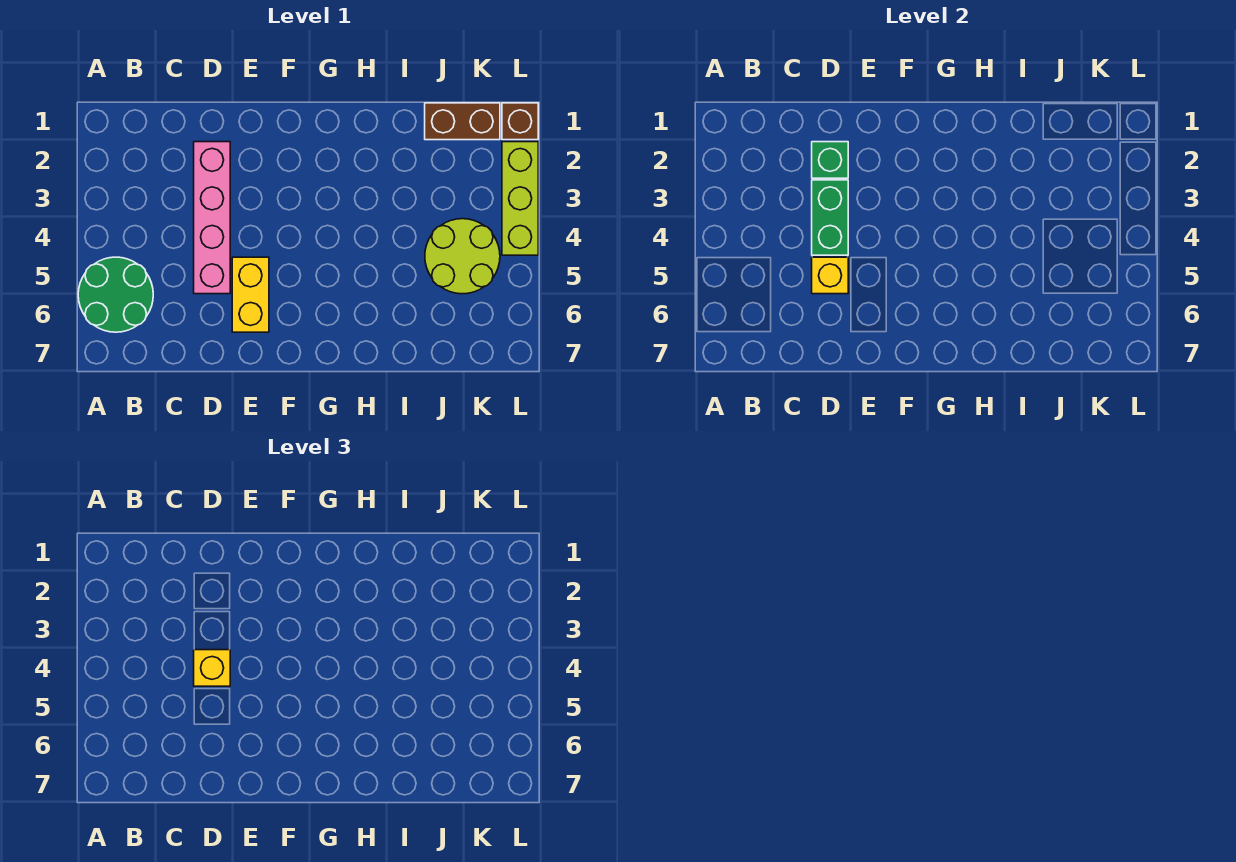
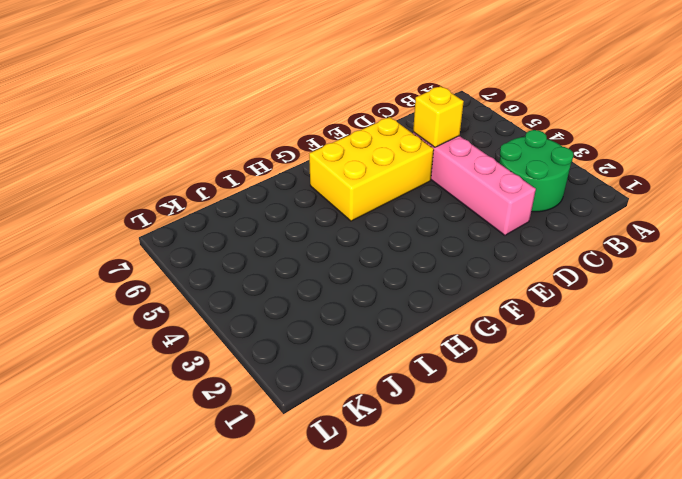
green round brick B2:C3 level 1 -> green round brick A5:B6 level 1
yellow brick E5:G6 level 1 -> yellow brick E5:E6 level 1
none -> brown brick J1:K1 level 1
none -> lime round brick J4:K5 level 1

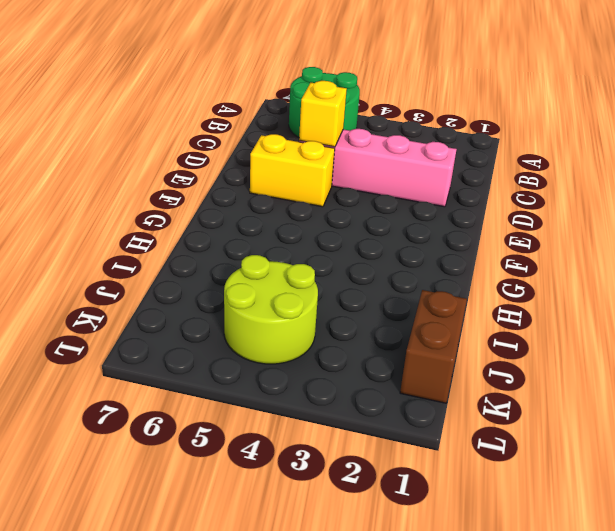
none -> brown brick L1 level 1
none -> lime brick L2:L4 level 1

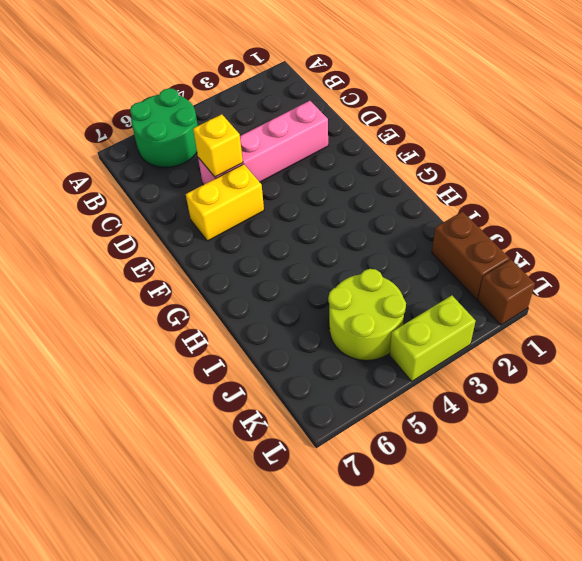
lime brick L3:L4 level 1 -> lime brick L2:L4 level 1
none -> green brick D2 level 2
none -> green brick D3:D4 level 2

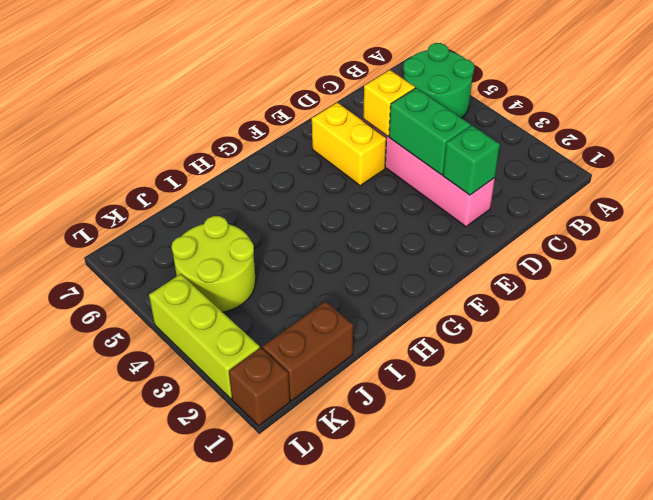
none -> yellow brick D4 level 3

